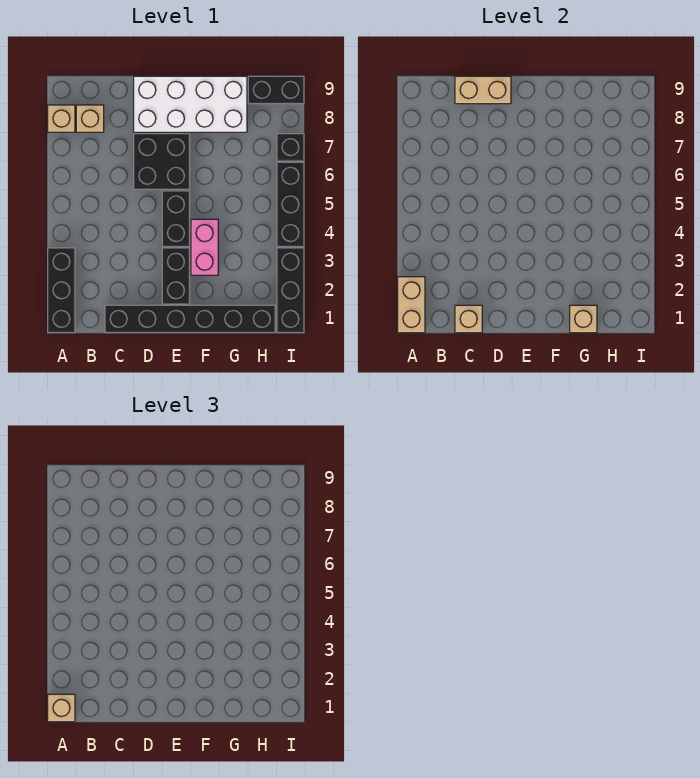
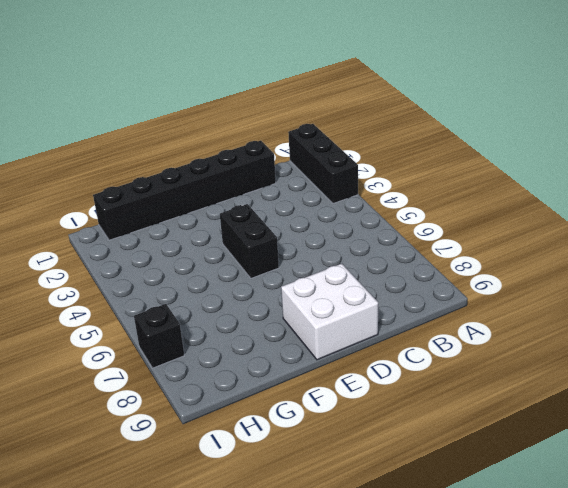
white brick D8:E9 level 1 -> white brick D8:G9 level 1
none -> tan brick A8 level 1
none -> tan brick B8 level 1
none -> black brick D6:E7 level 1

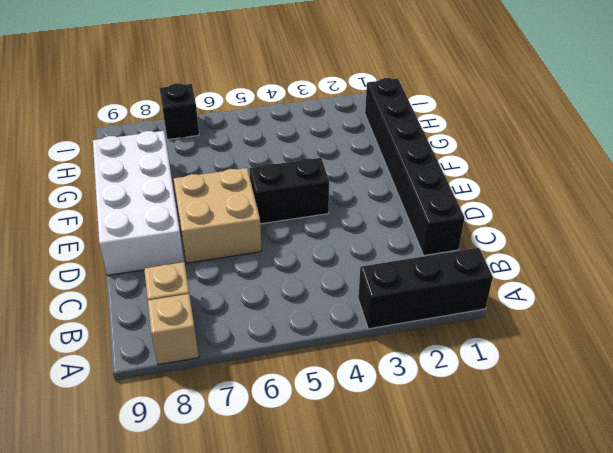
tan brick D6:E7 level 1 -> black brick D6:E7 level 1
none -> black brick E2:E3 level 1
none -> pink brick F3:F4 level 1
none -> black brick H9:I9 level 1

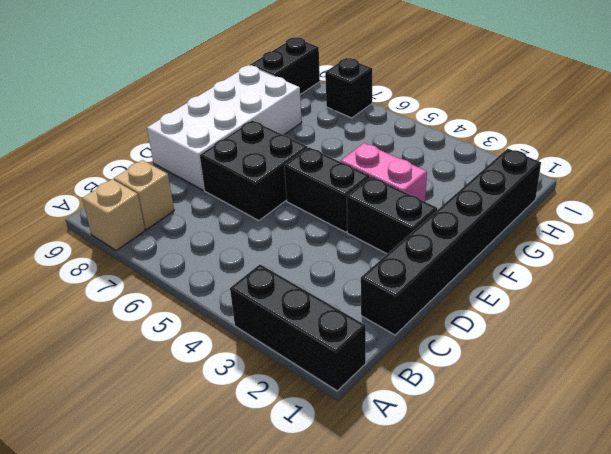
none -> black brick I1:I3 level 1
none -> black brick I4:I6 level 1
none -> tan brick A1:A2 level 2

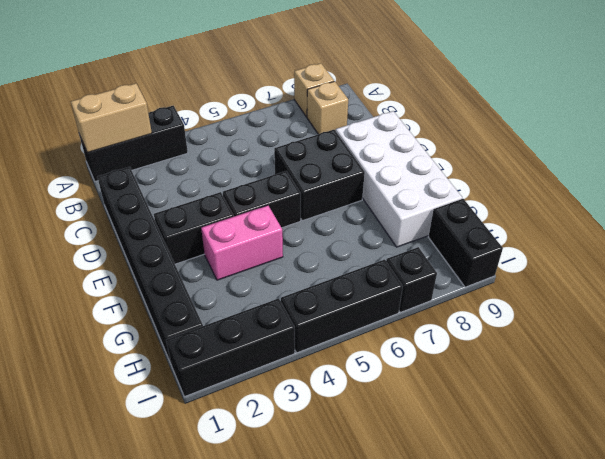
none -> tan brick C1 level 2
none -> tan brick C9:D9 level 2
none -> tan brick G1 level 2

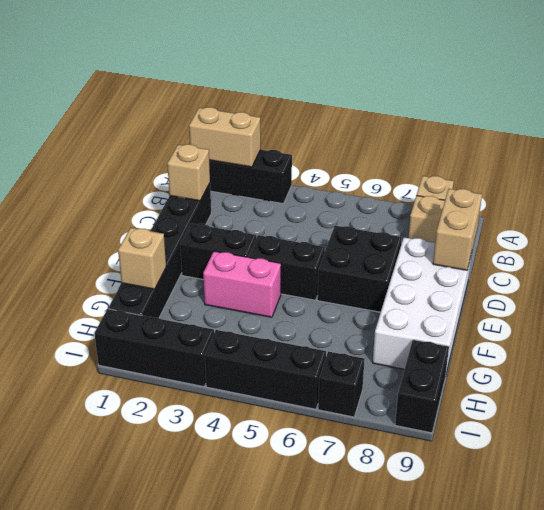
none -> tan brick A1 level 3

